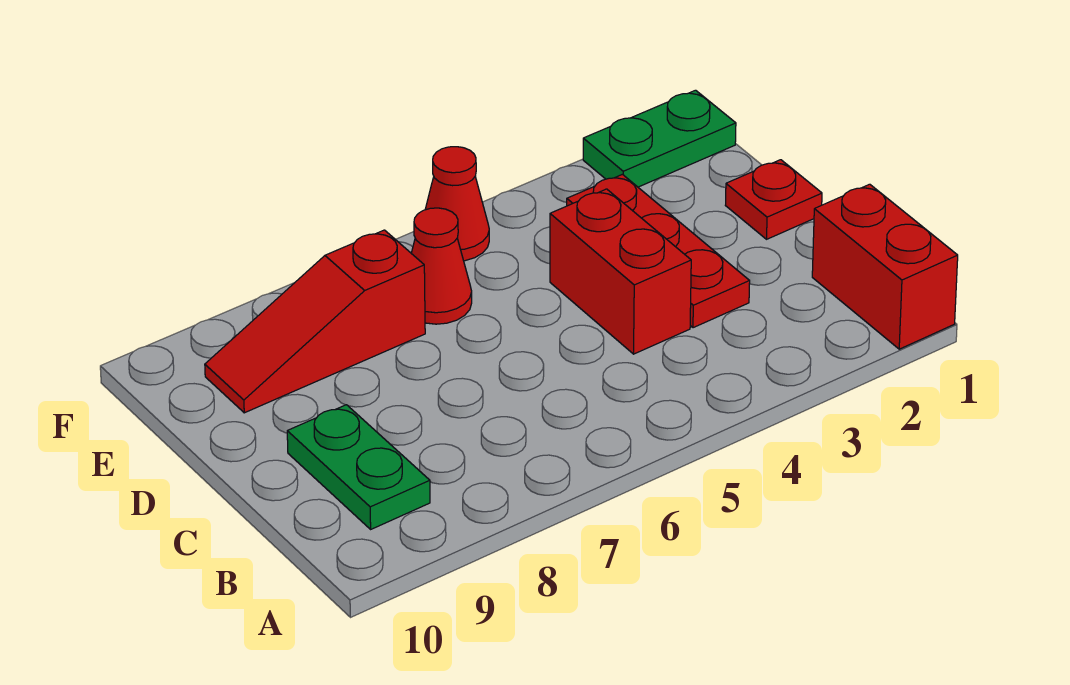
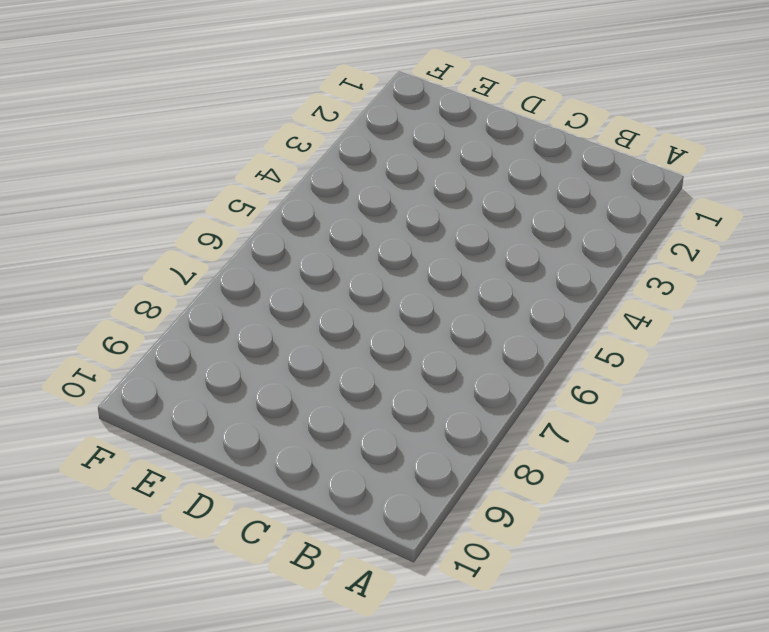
none -> red brick A1:B1 level 1
none -> green plate B9:C9 level 1

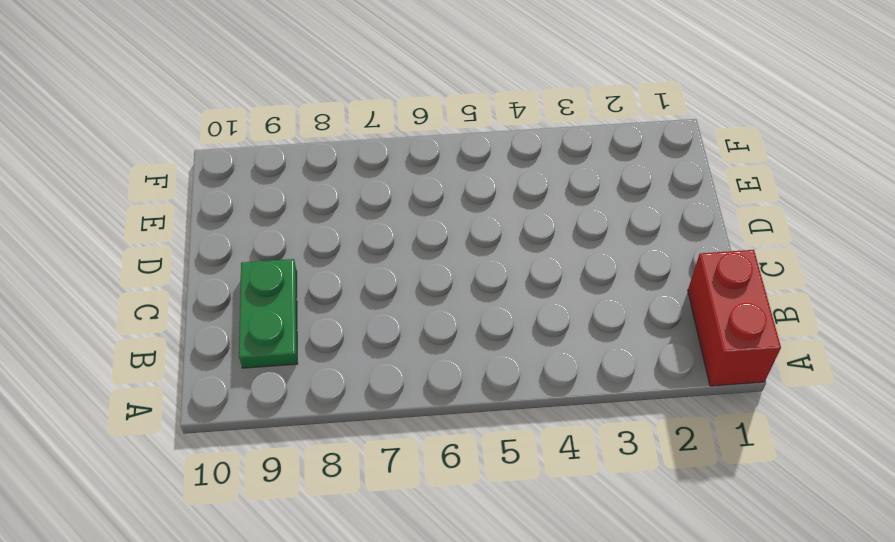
none -> red plate C3:E3 level 1
none -> red brick C4:D4 level 1

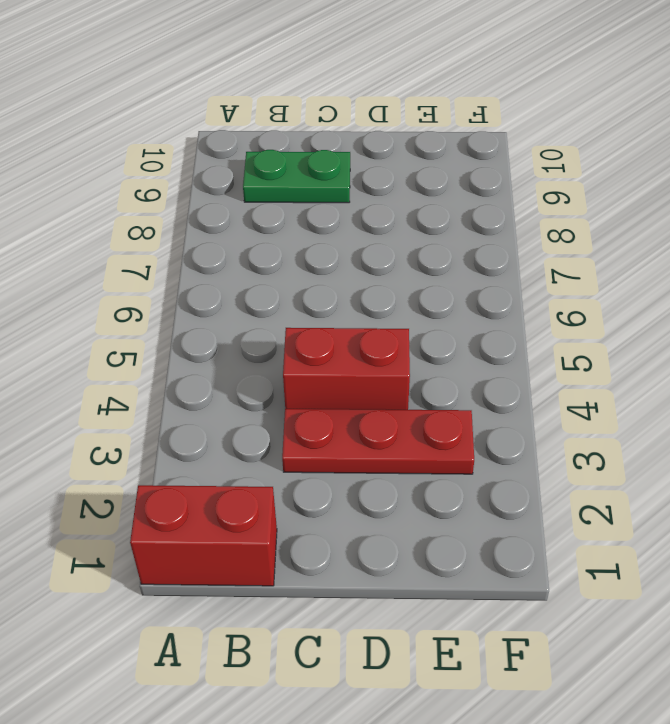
none -> red plate D1 level 1
none -> red cone E6 level 1

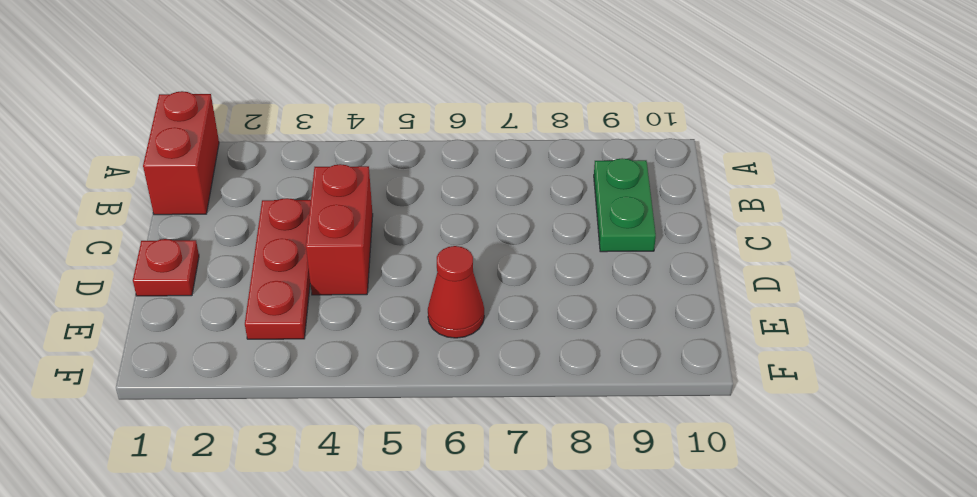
none -> red slope E7:E9 level 1 top 7
none -> green plate F1:F2 level 1

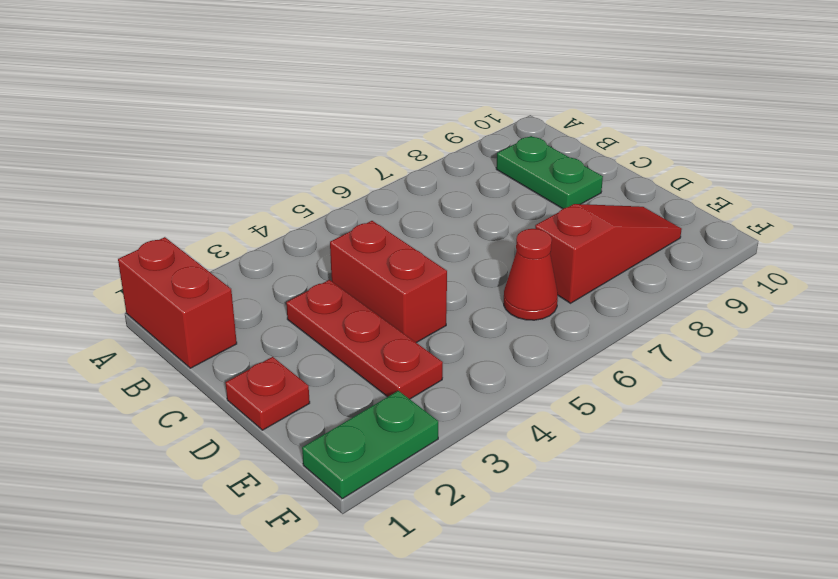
none -> red cone F5 level 1

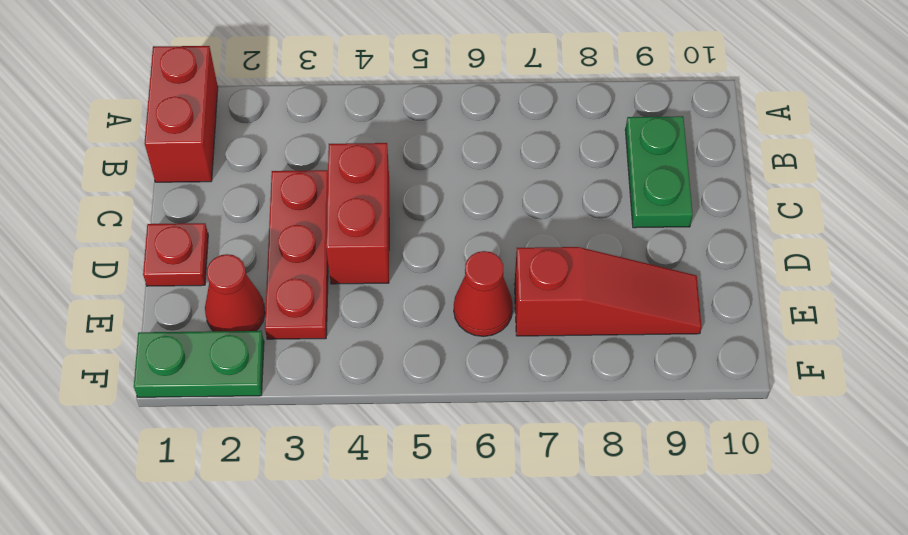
red cone E2 level 1 -> red cone F5 level 1

